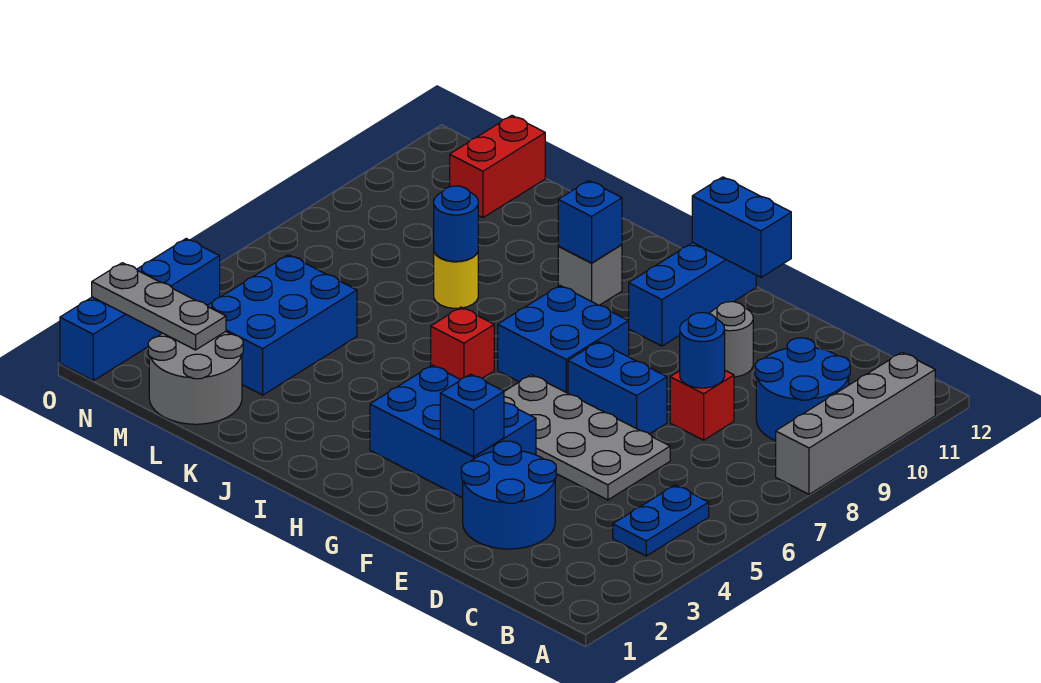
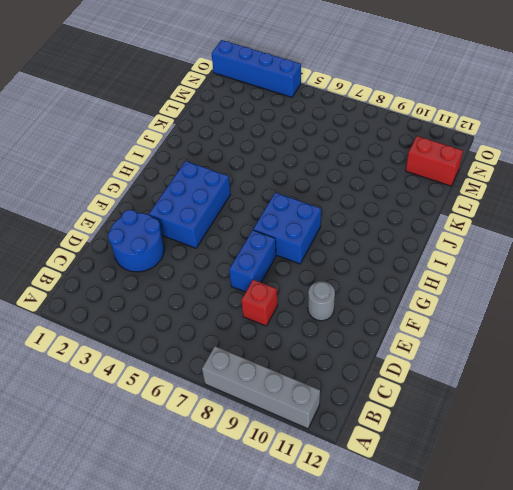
none -> blue plate B4:B5 level 1
none -> blue round brick B9:C10 level 1
none -> grey plate D5:G6 level 1

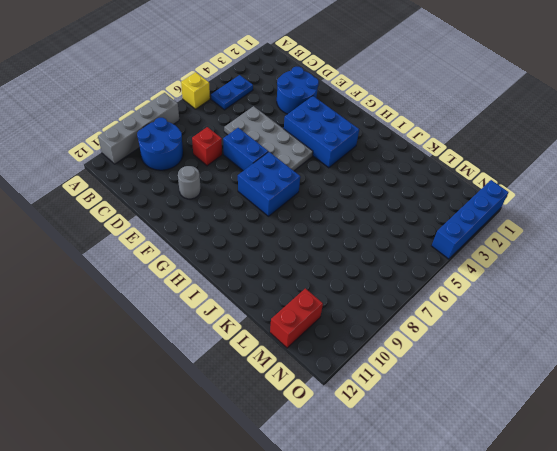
yellow brick A6 level 1 -> none
none -> blue brick G10:G12 level 1
none -> red brick I6 level 1
none -> grey brick I10 level 1

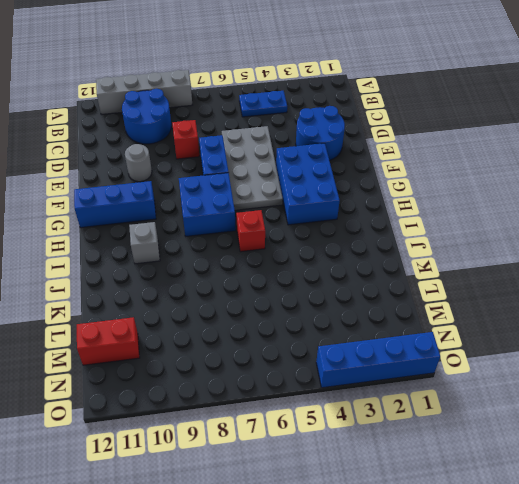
none -> yellow round brick K8 level 1
none -> grey round brick L1:M2 level 1
none -> blue brick L3:M5 level 1

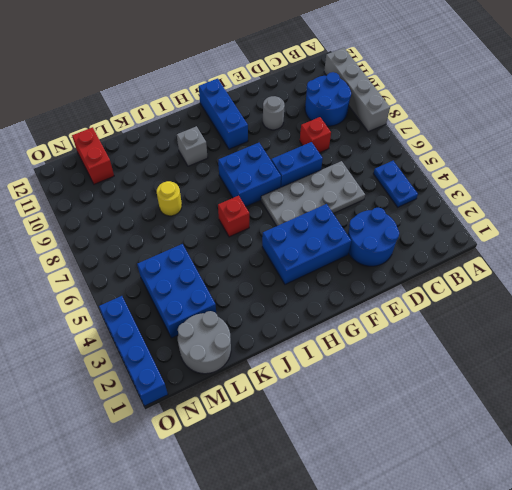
none -> blue round brick D8 level 2
none -> blue brick F3 level 2
none -> blue brick F12:G12 level 2

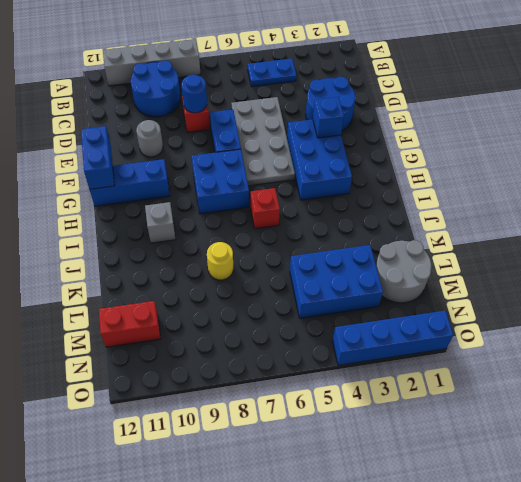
none -> blue brick I10 level 2
none -> blue round brick K8 level 2
none -> grey plate M2:O2 level 2

